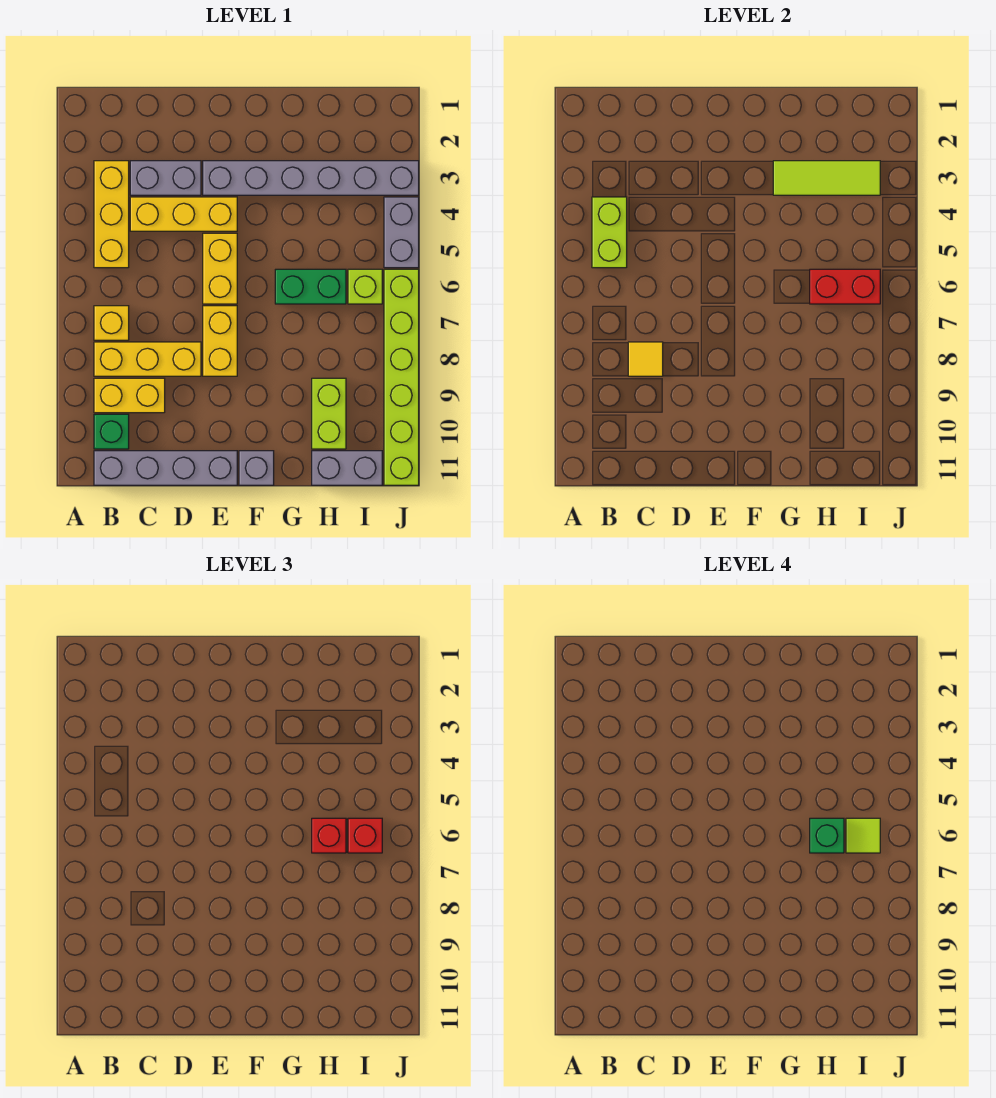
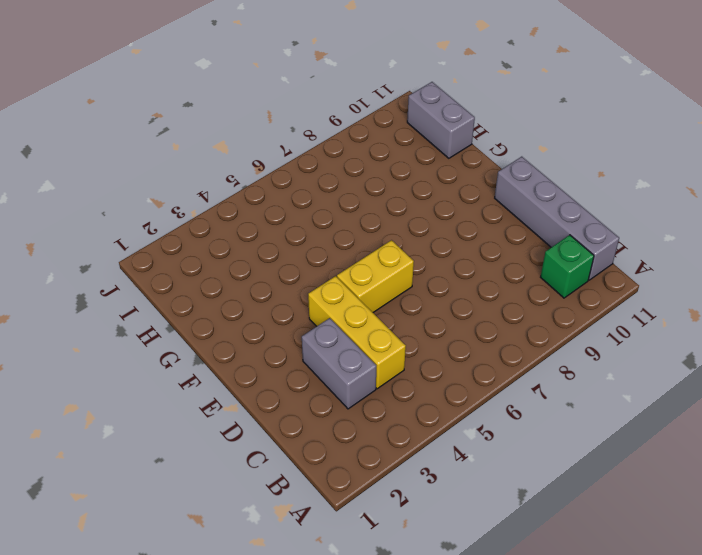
none -> yellow brick B3:B5 level 1
none -> yellow brick B7 level 1
none -> yellow brick B8:D8 level 1

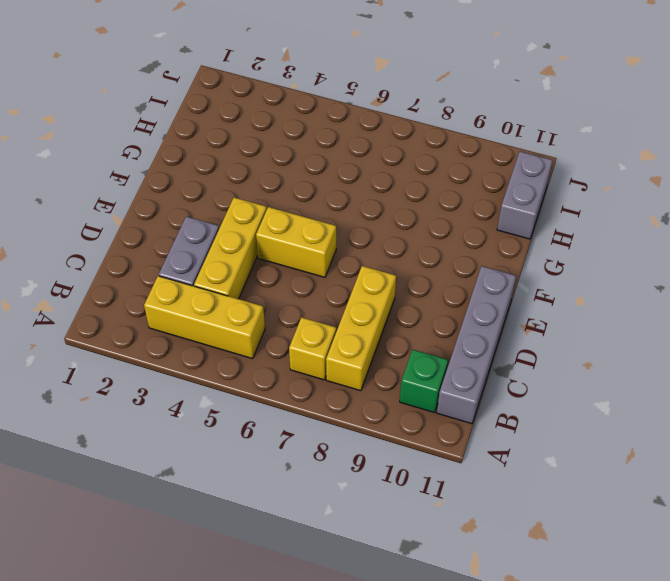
none -> yellow brick B9:C9 level 1
none -> grey brick E3:J3 level 1
none -> yellow brick E7:E8 level 1

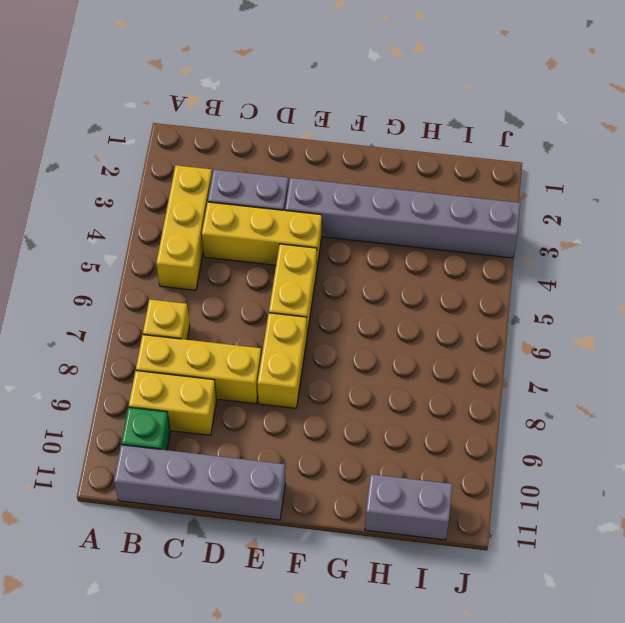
none -> grey brick F11 level 1
none -> green brick G6:H6 level 1
none -> lime brick H9:H10 level 1

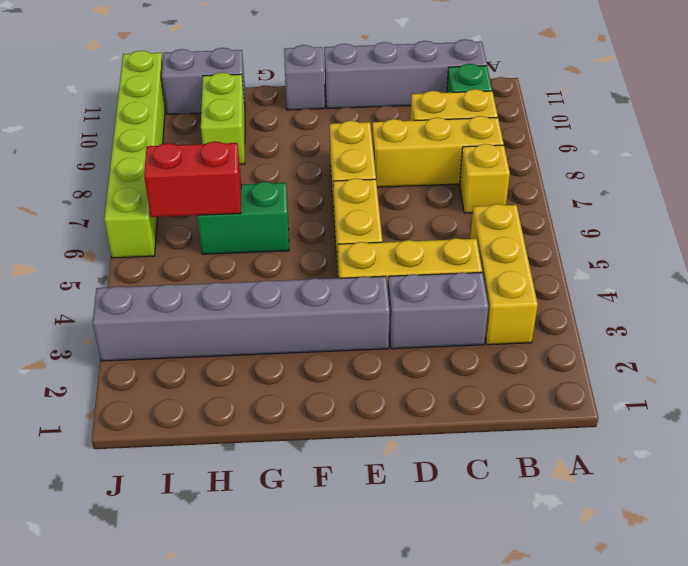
none -> lime brick I6 level 1
none -> grey brick J4:J5 level 1
none -> lime brick B4:B5 level 2

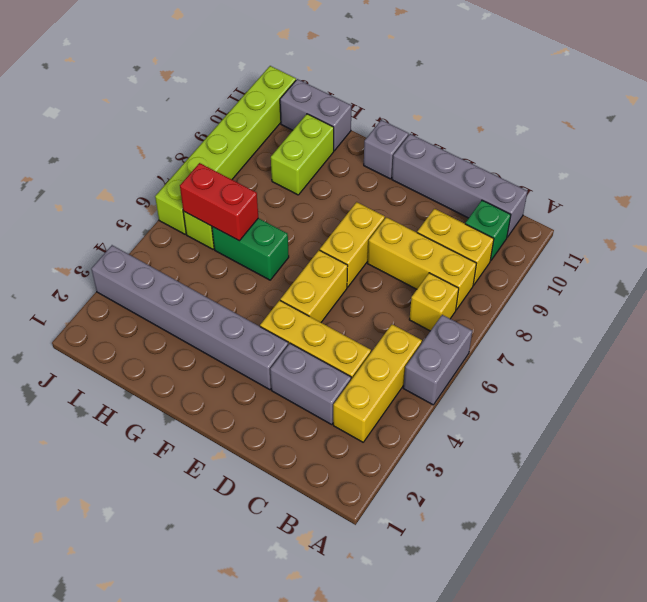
grey brick A5:A6 level 1 -> grey brick J4:J5 level 1
none -> lime brick B4:B5 level 2
none -> yellow tile C8 level 2
none -> lime tile G3:I3 level 2

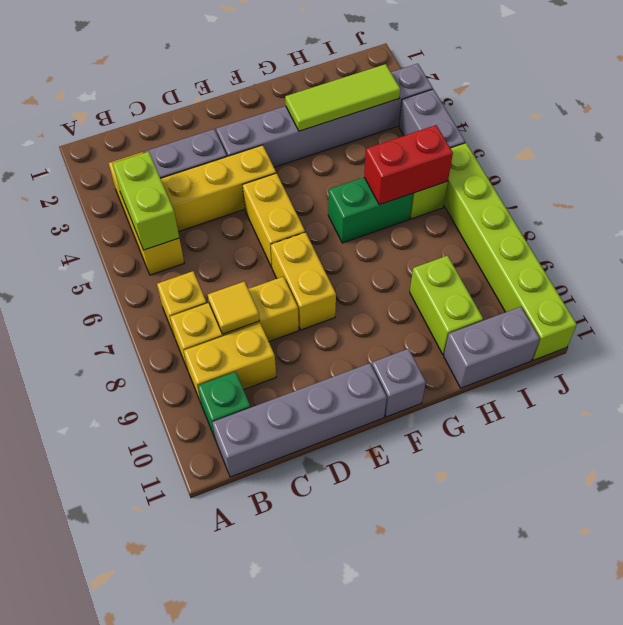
none -> red brick H6 level 3
none -> red brick I6 level 3
none -> green brick H6 level 4

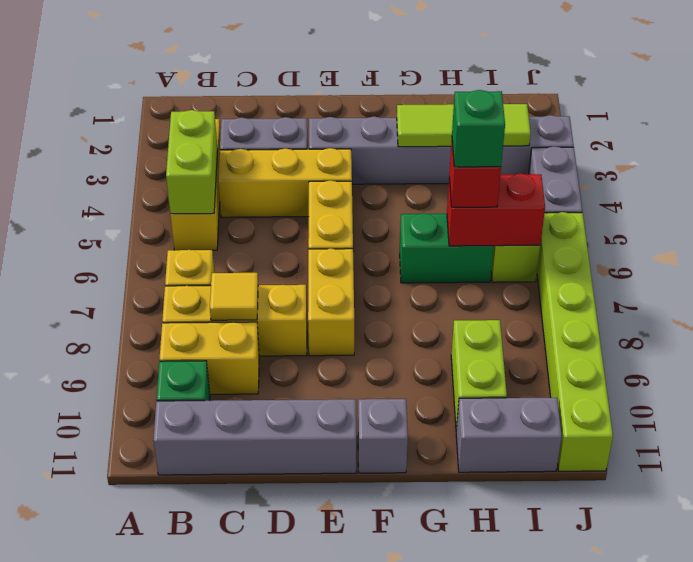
none -> red brick I6 level 3
none -> lime tile I6 level 4

